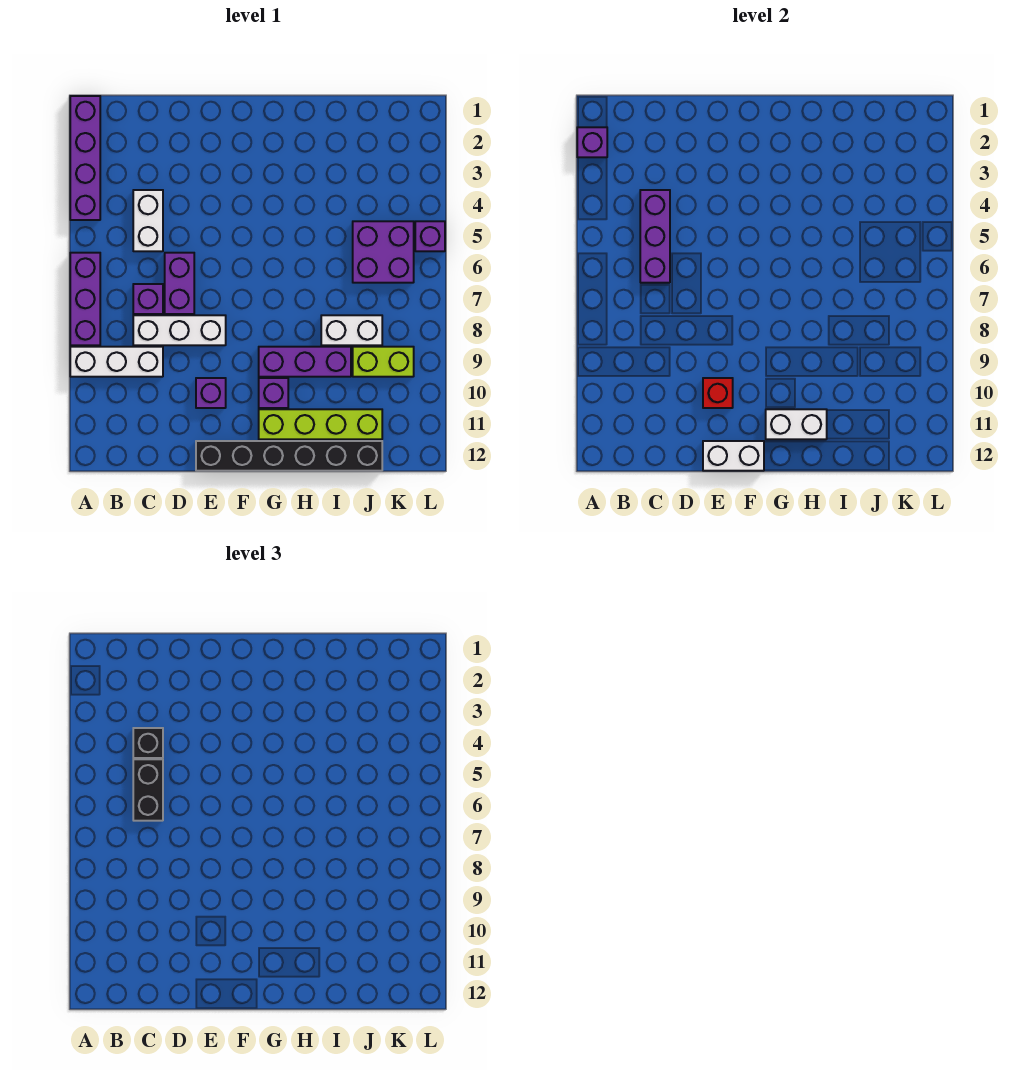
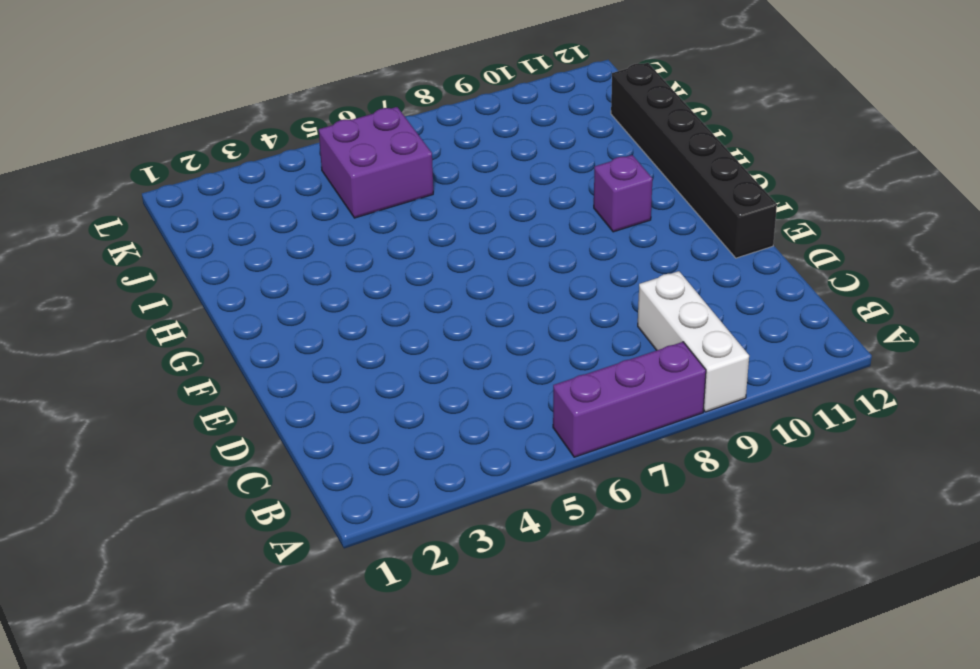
none -> purple brick A1:A4 level 1
none -> white brick C4:C5 level 1
none -> purple brick C7 level 1

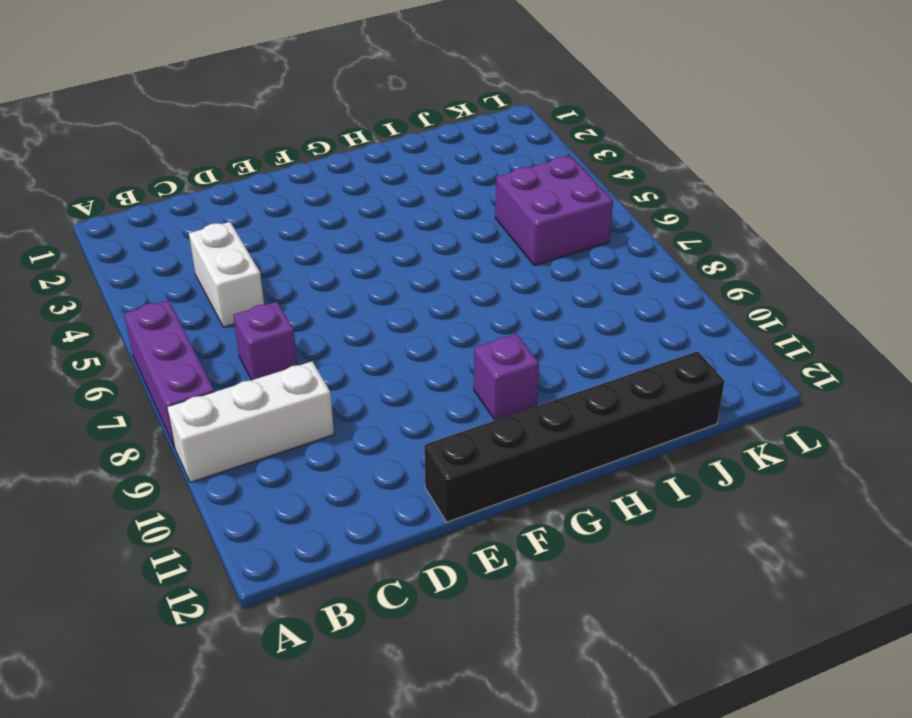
none -> purple brick A1:A4 level 1
none -> white brick C8:E8 level 1
none -> purple brick D6:D7 level 1

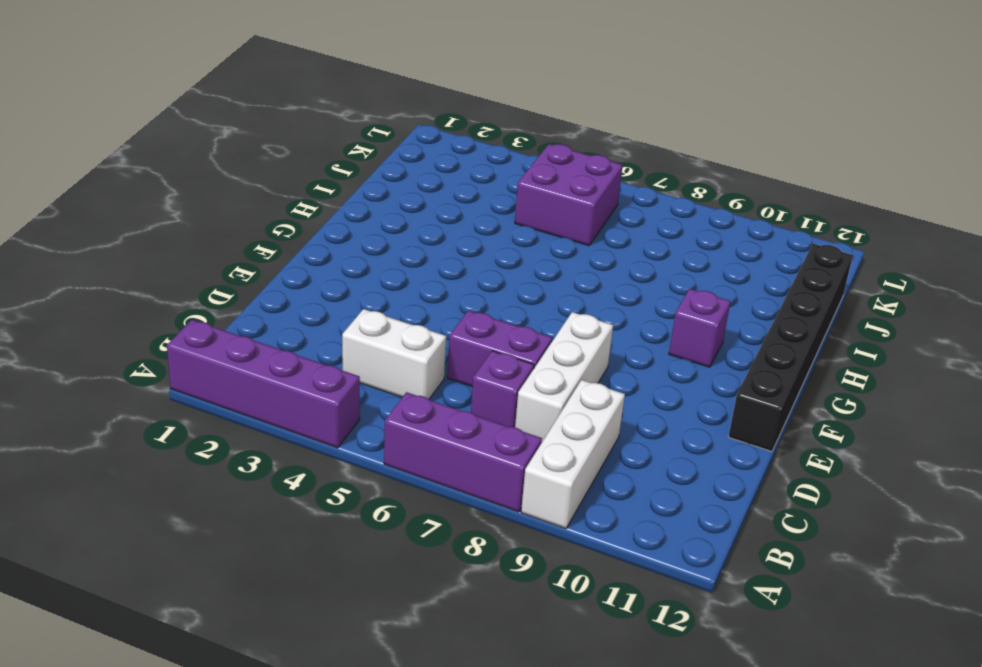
none -> purple brick E10 level 1
none -> purple brick G9:I9 level 1
none -> lime brick G11:J11 level 1

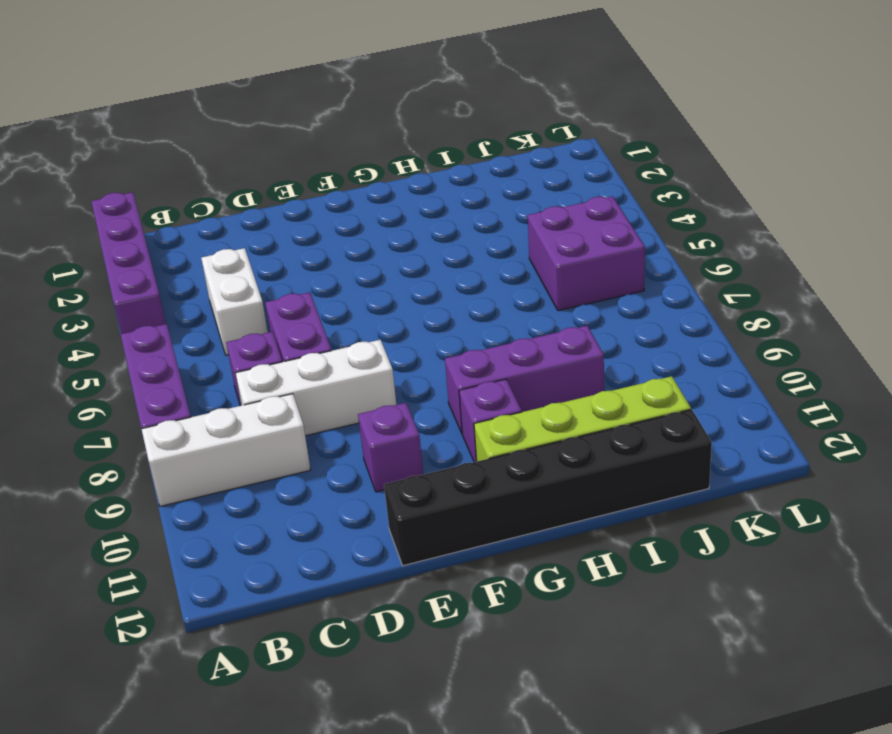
none -> white brick I8:J8 level 1
none -> lime brick J9:K9 level 1
none -> purple brick L5 level 1

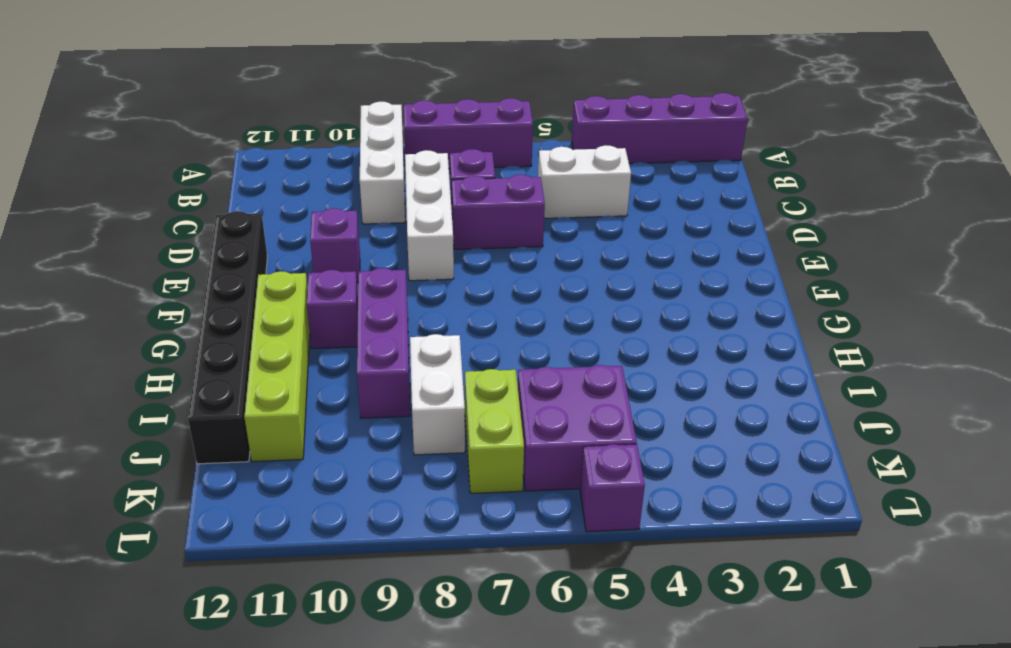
lime brick J7:K7 level 1 -> lime brick J9:K9 level 1
none -> purple brick A2 level 2
none -> purple brick C4:C6 level 2
none -> red brick E10 level 2

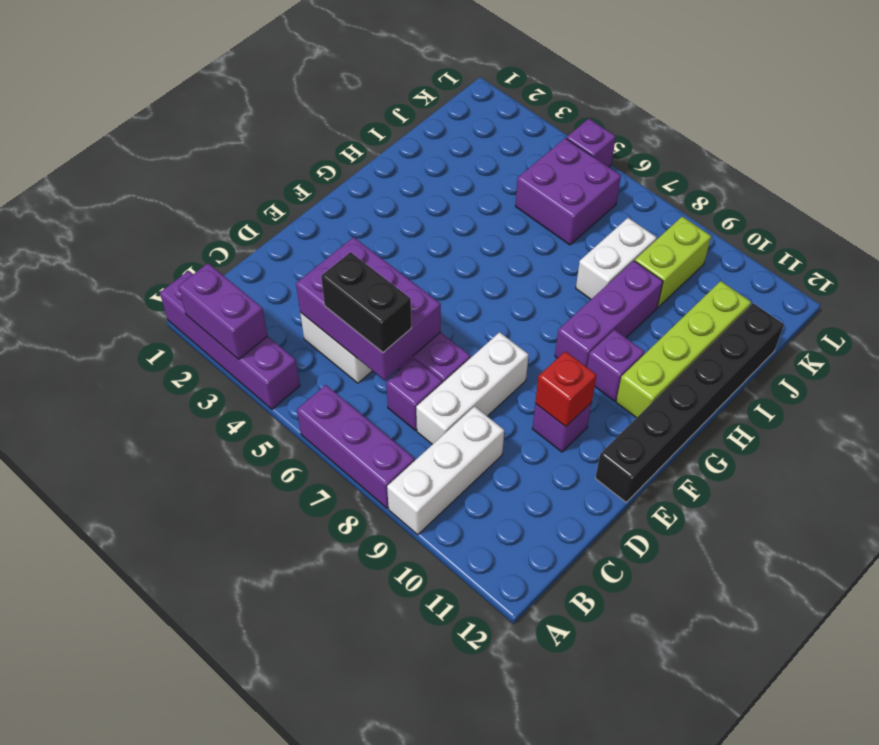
purple brick A2:A3 level 2 -> purple brick A2 level 2
purple brick C4:D6 level 2 -> purple brick C4:C6 level 2
none -> white brick E12:F12 level 2
none -> white brick G11:H11 level 2
none -> black brick C4 level 3

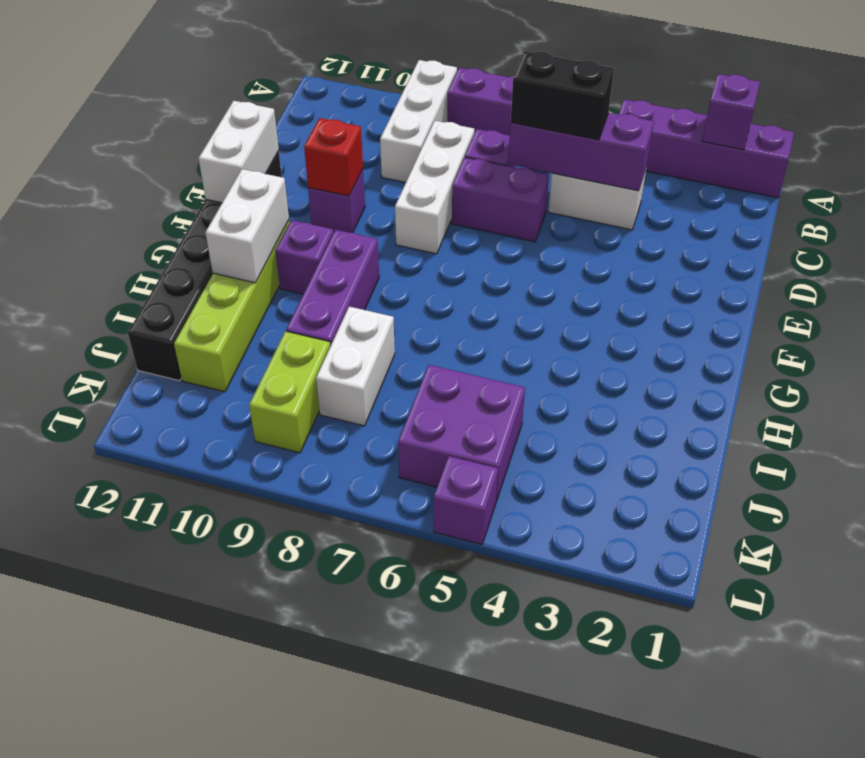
none -> black brick C4 level 3

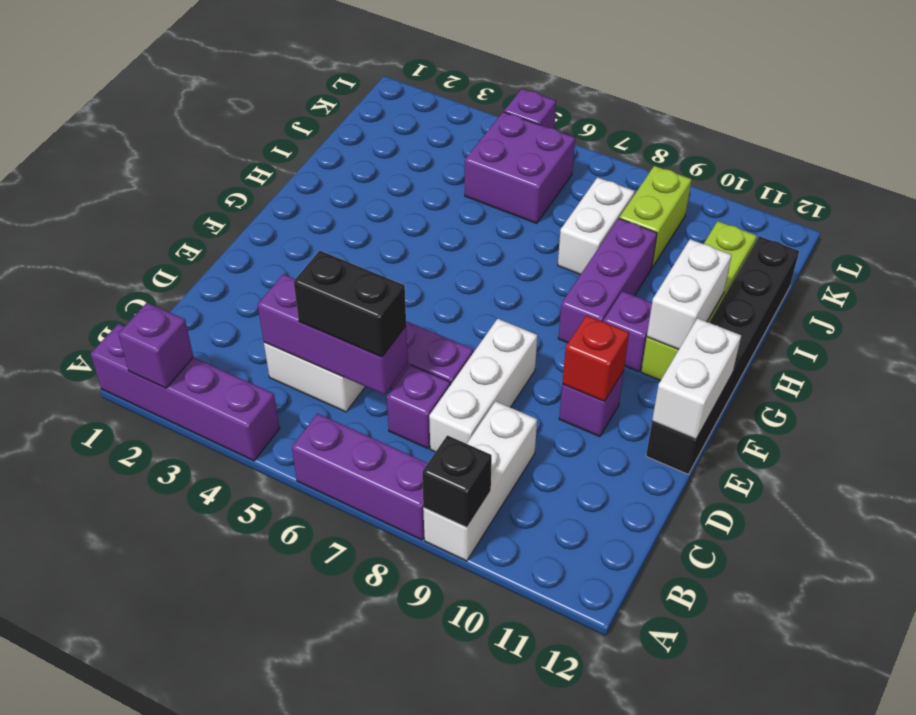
black brick A9 level 2 -> black brick C4 level 3

